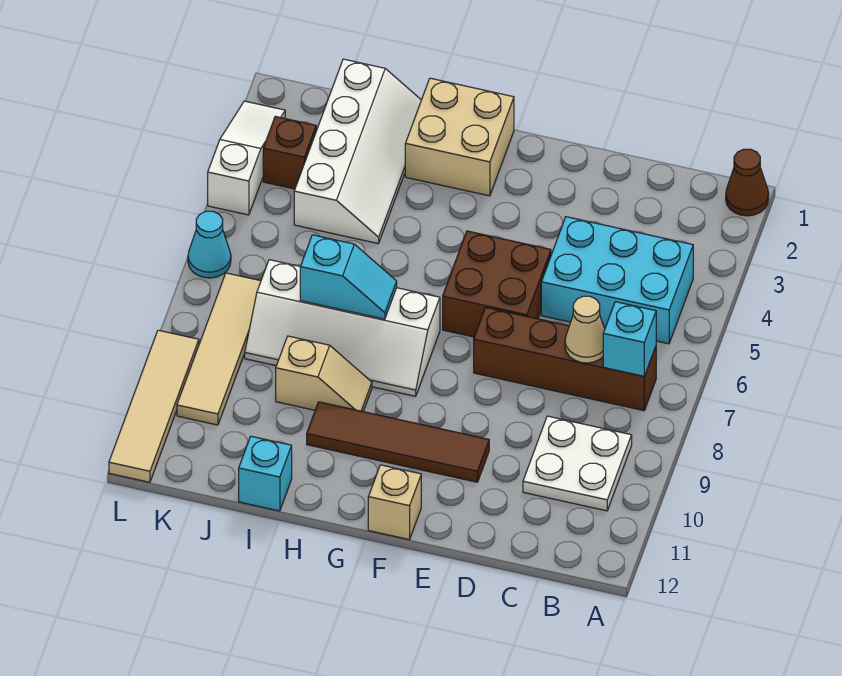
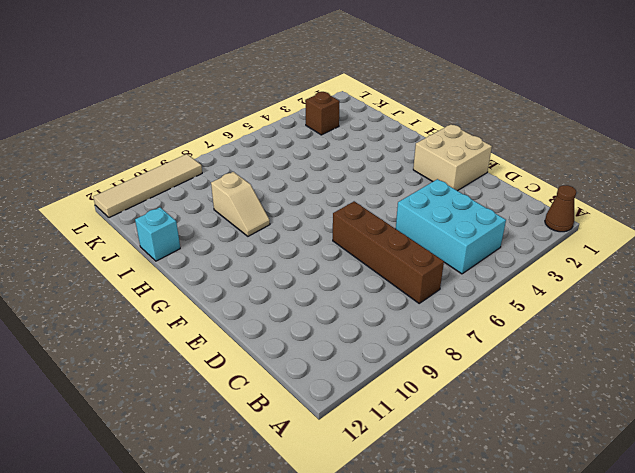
tan brick E1:F2 level 1 -> tan brick G1:H2 level 1
none -> white plate B9:C10 level 1
none -> brown brick E5:F6 level 1
none -> brown tile E10:H10 level 1

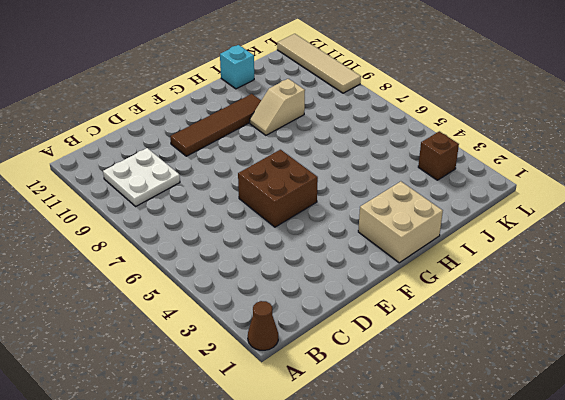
none -> cyan brick B4:D5 level 1
none -> brown brick B7:E7 level 1
none -> tan brick F12 level 1

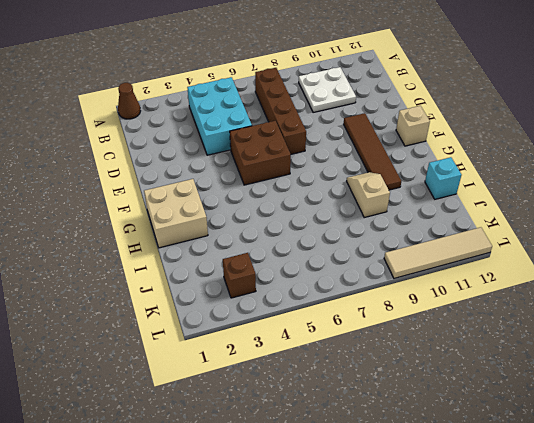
none -> white slope G7:J8 level 1 top 7
none -> white slope I1:J4 level 1 top J
none -> tan tile K7:K10 level 1

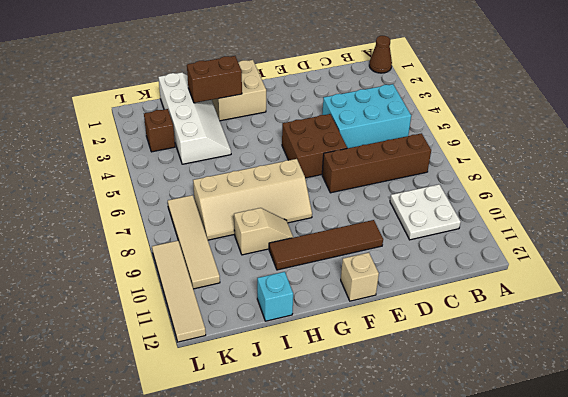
tan slope G7:J8 level 1 top 7 -> white slope G7:J8 level 1 top 7
brown brick H2:I2 level 2 -> none
none -> white slope L2:L4 level 1 top 4
none -> cyan cone L6 level 1
none -> cyan brick B7 level 2

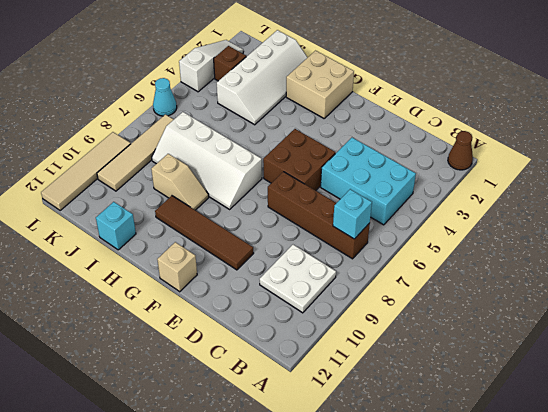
none -> tan cone C7 level 2
none -> cyan slope H7:I7 level 2 top I

